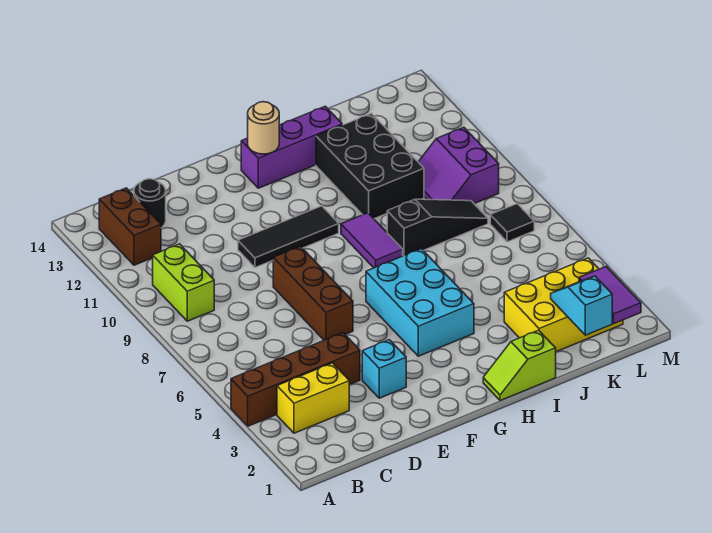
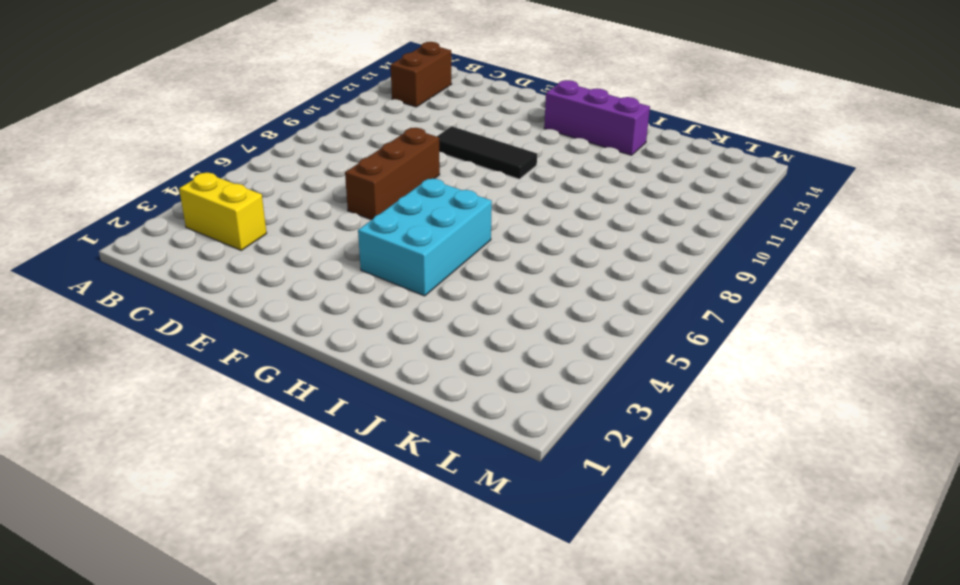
none -> brown brick A4:D4 level 1
none -> lime brick B9:B10 level 1
none -> black round brick C13 level 1

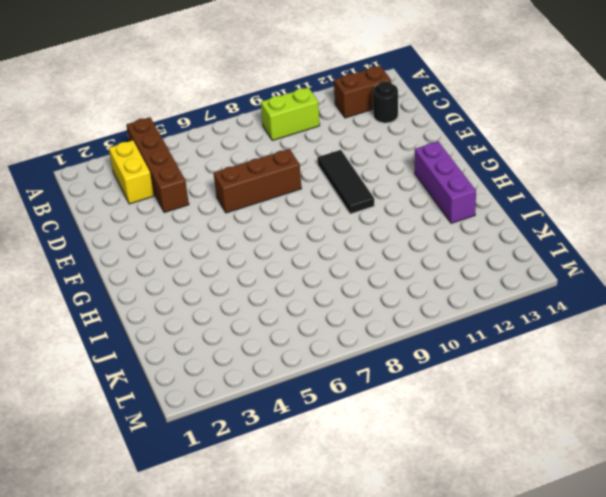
none -> cyan brick E3 level 1
none -> cyan brick G4:H6 level 1
none -> lime slope H1:I1 level 1 top I

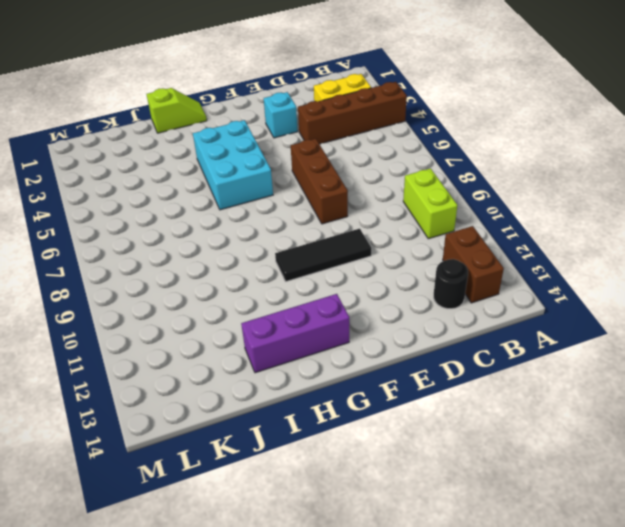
none -> purple tile H8:H9 level 1
none -> black slope I8:K8 level 1 top I
none -> black brick I10:J12 level 1

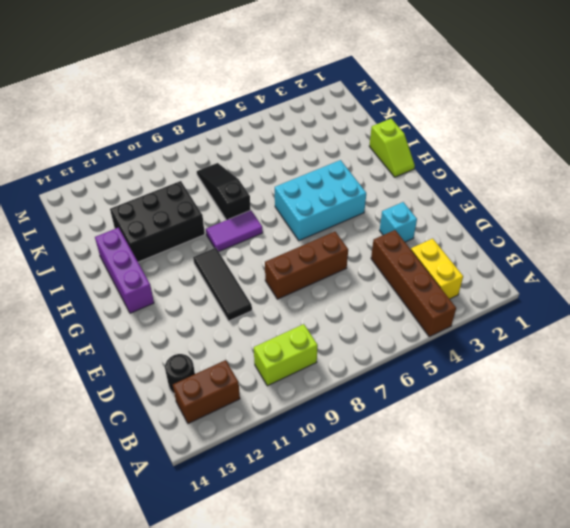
none -> yellow brick J2:L3 level 1
none -> purple slope K9:L10 level 1 top L
none -> black tile L7 level 1

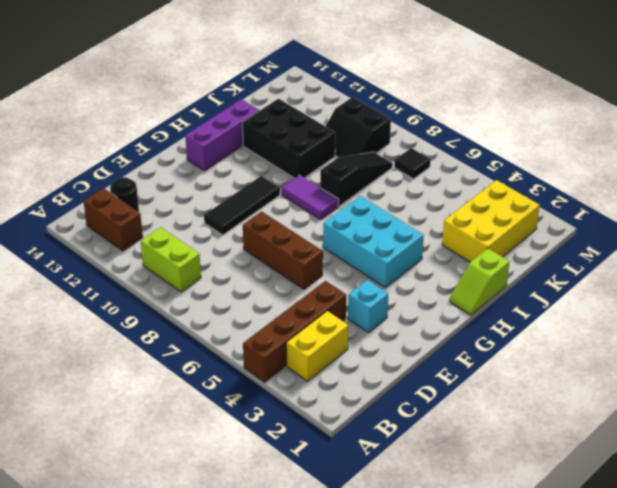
black slope K9:L10 level 1 top L -> purple slope K9:L10 level 1 top L
none -> tan round brick G13 level 2
none -> cyan slope K1:K2 level 2 top 1
none -> purple tile L1:L2 level 2

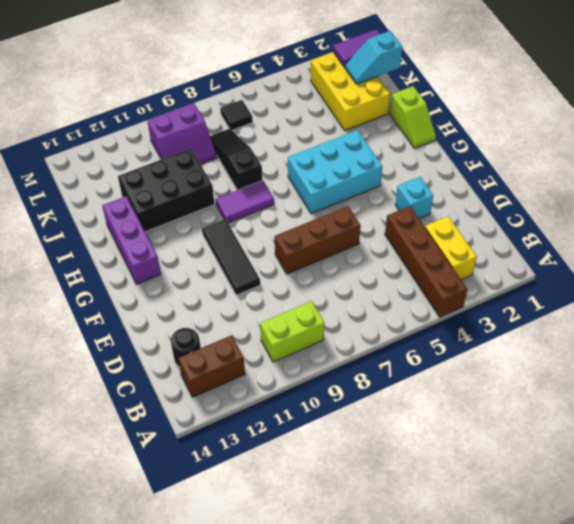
none -> tan round brick G13 level 2

